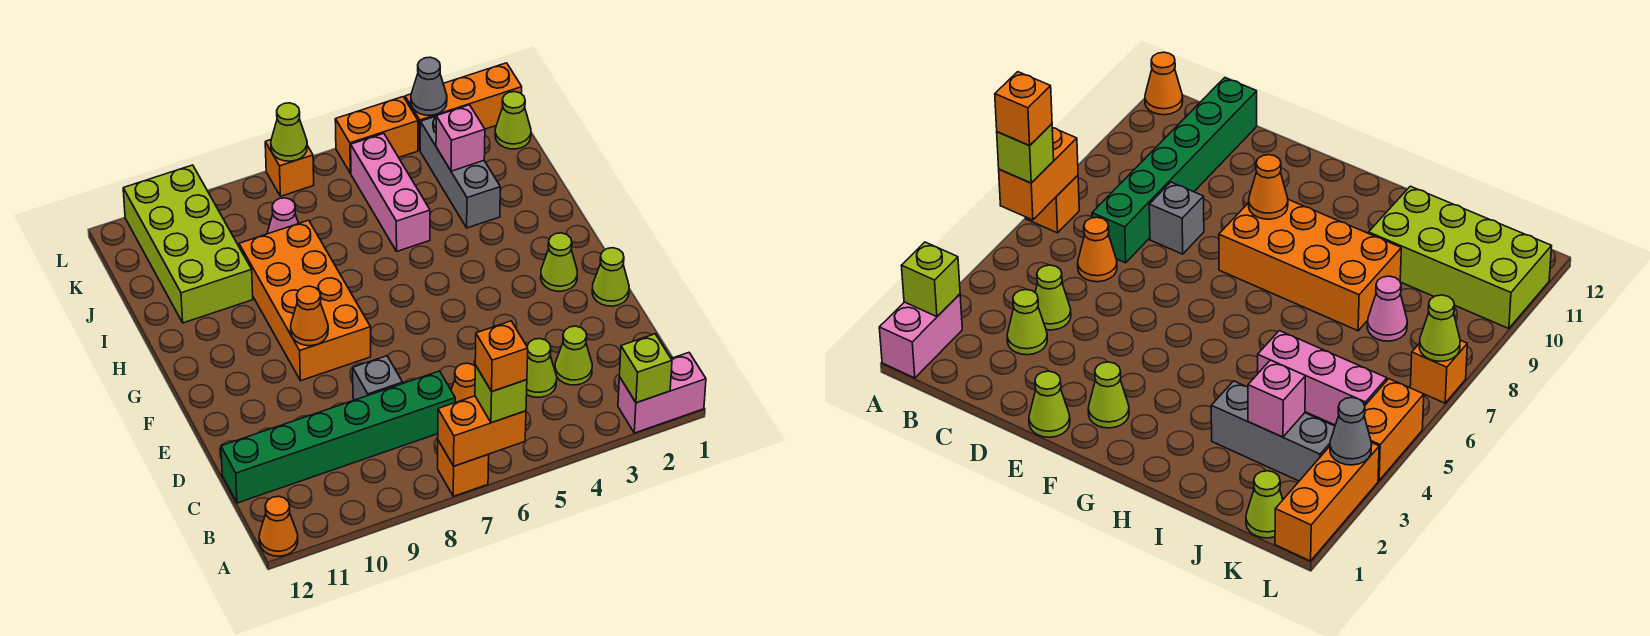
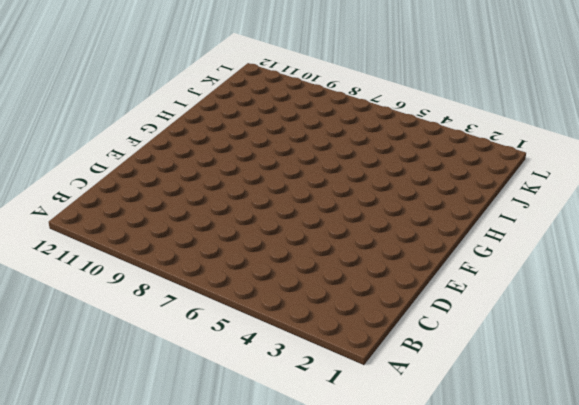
none -> pink brick A1:A2 level 1
none -> orange brick A7 level 1
none -> orange cone A12 level 1

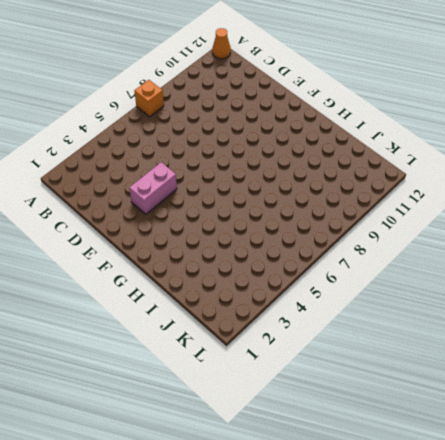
pink brick E3:E4 level 1 -> pink brick A1:A2 level 1
none -> lime cone C3 level 1
none -> lime cone C4 level 1
none -> orange cone C6 level 1

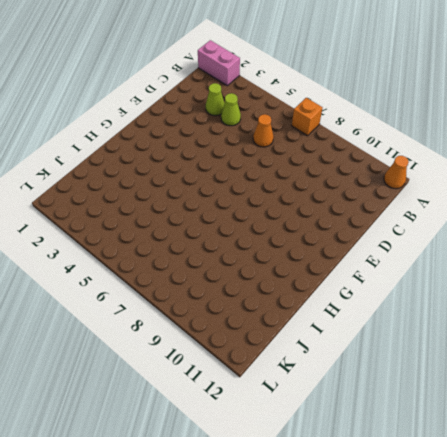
none -> green brick C7:C12 level 1
none -> grey brick D8 level 1
none -> lime cone E1 level 1

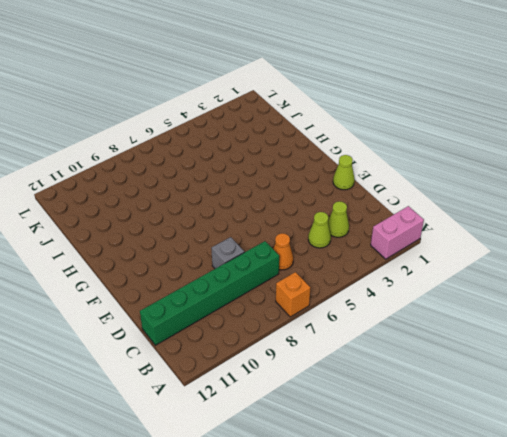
none -> orange cone A12 level 1
none -> lime cone F2 level 1
none -> orange brick F8:I9 level 1

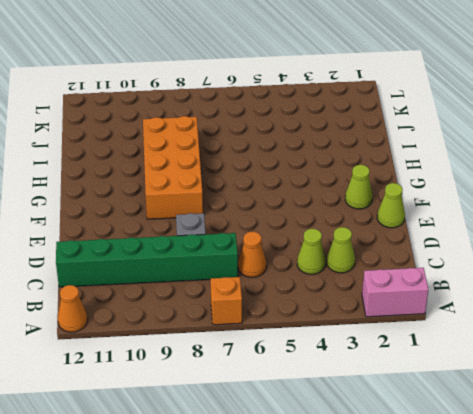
none -> grey brick I3:K3 level 1
none -> pink brick I5:K5 level 1
none -> lime brick I10:L11 level 1

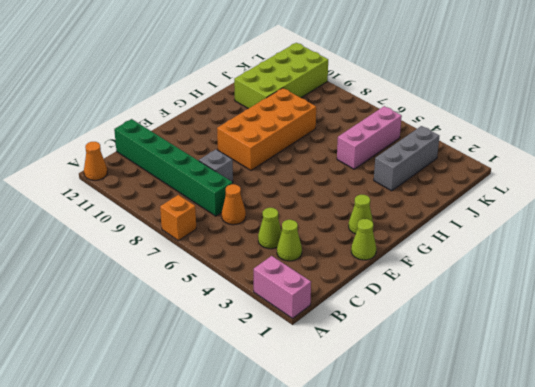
none -> pink cone J8 level 1
none -> lime cone K1 level 1
none -> orange brick L1:L3 level 1

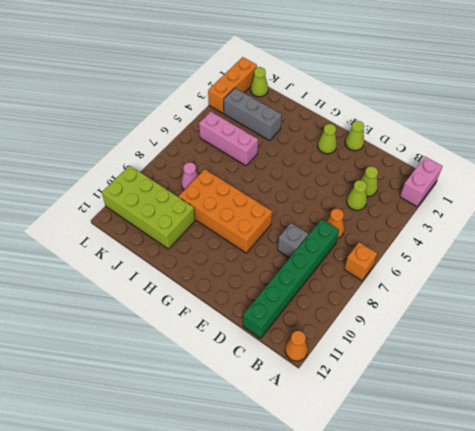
none -> orange brick L4:L5 level 1
none -> orange brick L7 level 1
none -> lime brick A2 level 2

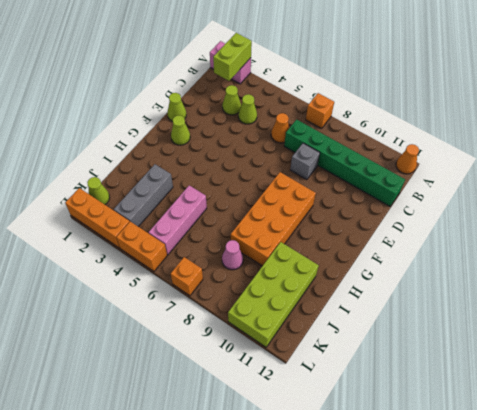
lime brick A2:B2 level 2 -> lime brick A2 level 2
none -> orange brick A6:A7 level 2
none -> orange cone F9 level 2
none -> pink brick J3 level 2

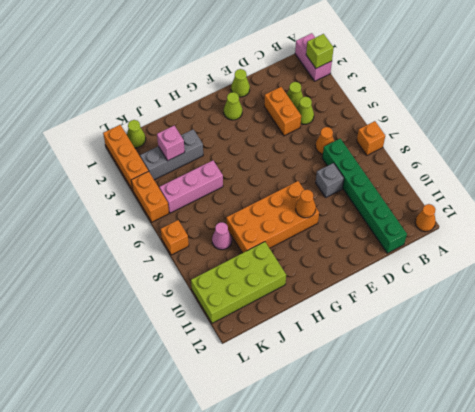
orange brick D3:D4 level 1 -> orange brick A6:A7 level 2
none -> grey cone L3 level 2
none -> lime cone L7 level 2
none -> lime brick A6 level 3

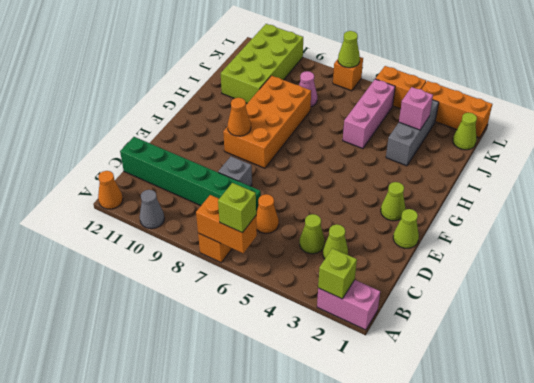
grey cone A10 level 1 -> grey cone L3 level 2
none -> orange brick A6 level 4

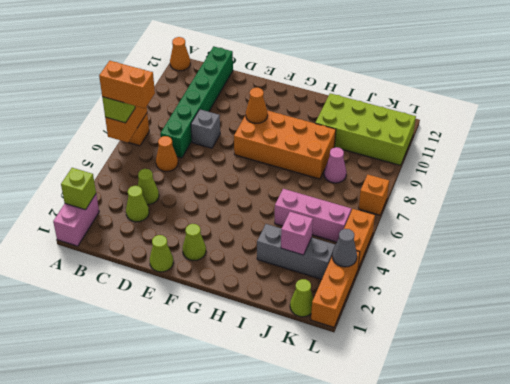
orange brick A6:B6 level 4 -> orange brick A6 level 4
none -> lime cone L7 level 2

